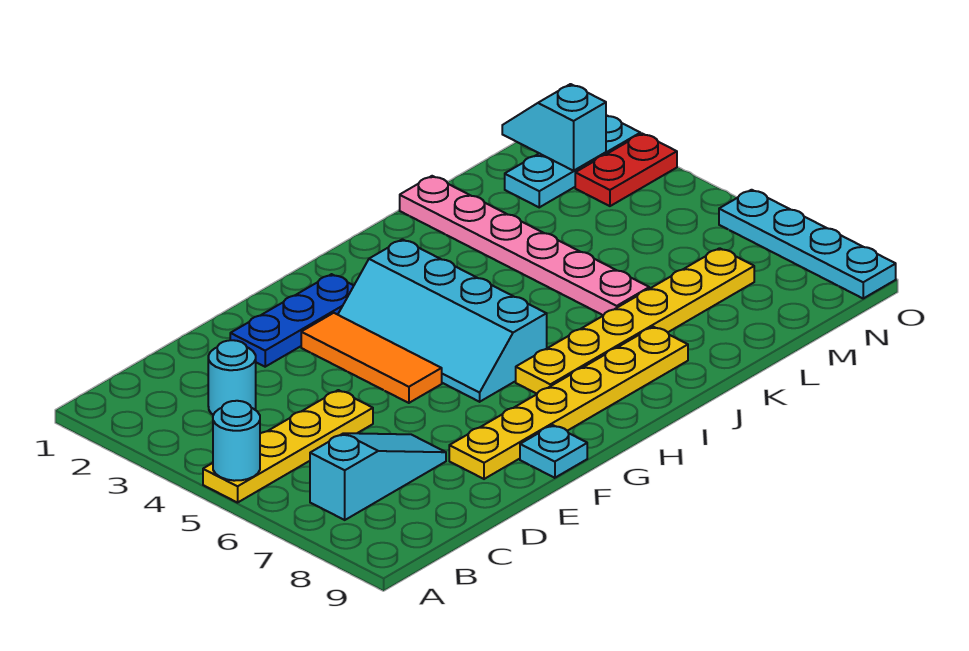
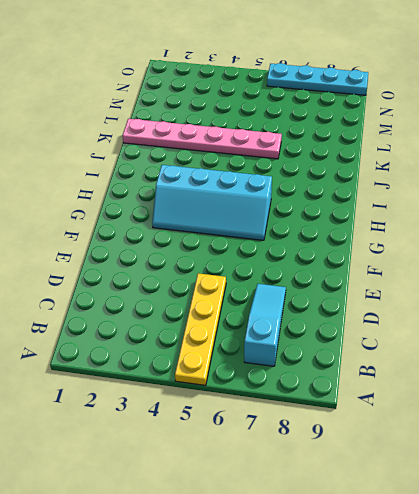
none -> cyan round brick C3 level 1
none -> blue plate E2:G2 level 1
none -> yellow plate E8:J8 level 1

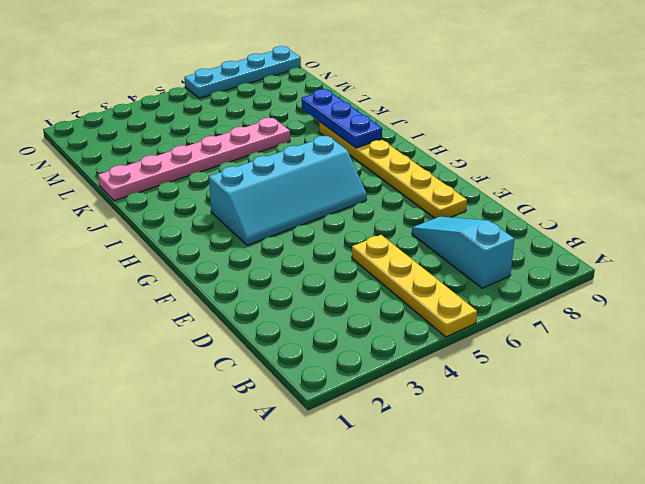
blue plate I8:K8 level 2 -> blue plate E2:G2 level 1
none -> cyan round brick C3 level 1
none -> orange tile F3:F5 level 1
none -> cyan plate F9 level 1

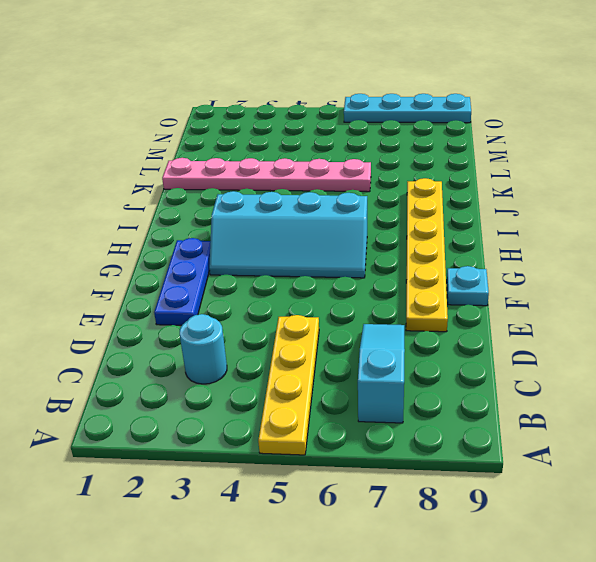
none -> orange tile F3:F5 level 1
none -> yellow plate H7:M7 level 1
none -> cyan plate M2:O2 level 1

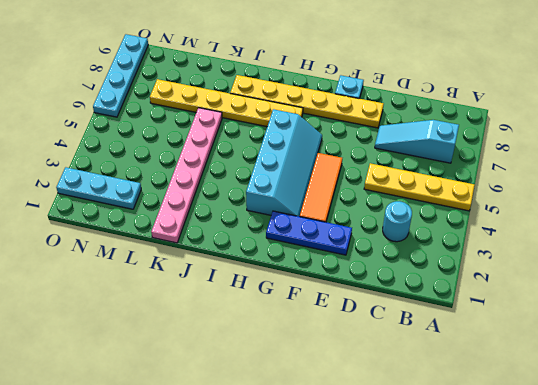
none -> red plate N3:O3 level 1
none -> cyan round brick A5 level 2
none -> cyan slope N1:N2 level 2 top 2

